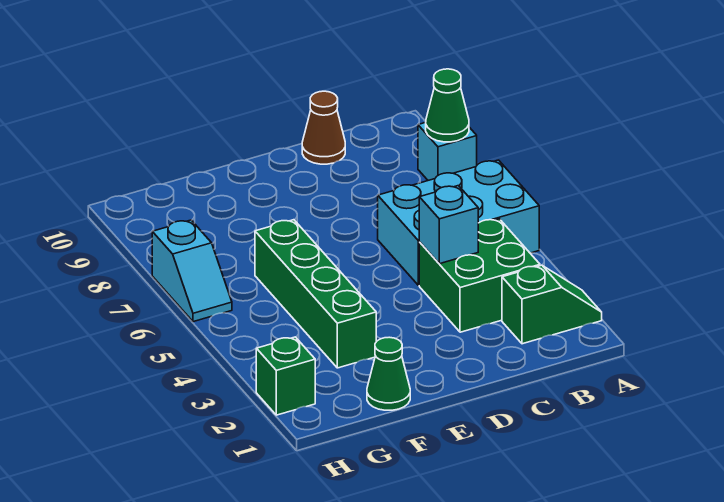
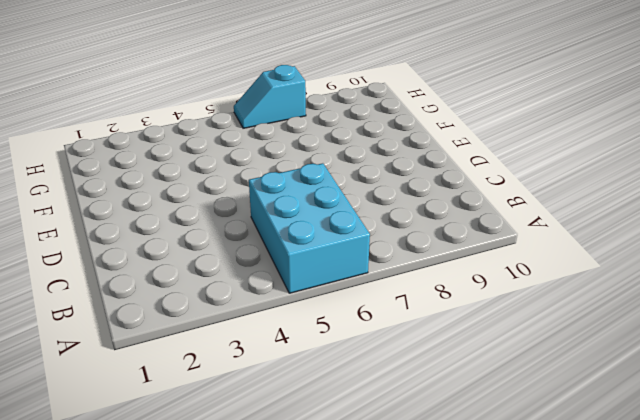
none -> green slope A2:B2 level 1 top B
none -> cyan brick A8 level 1

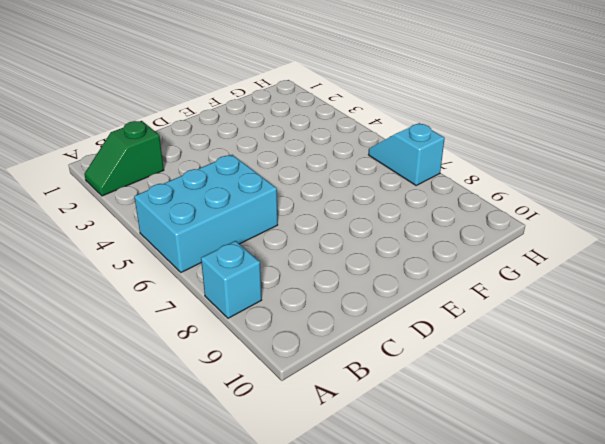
none -> green brick B3:C4 level 1
none -> brown cone C10 level 1

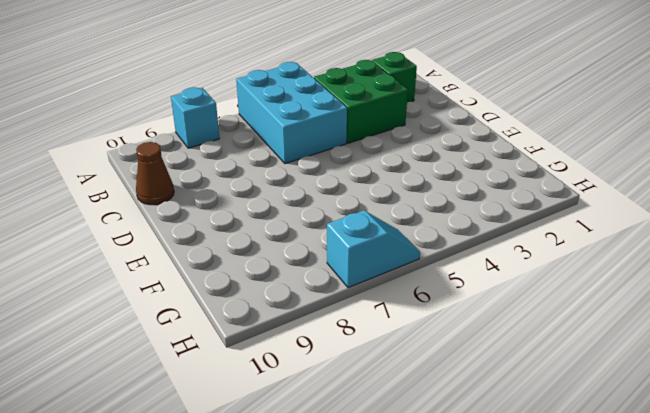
none -> green cone F1 level 1
none -> green brick F3:F6 level 1

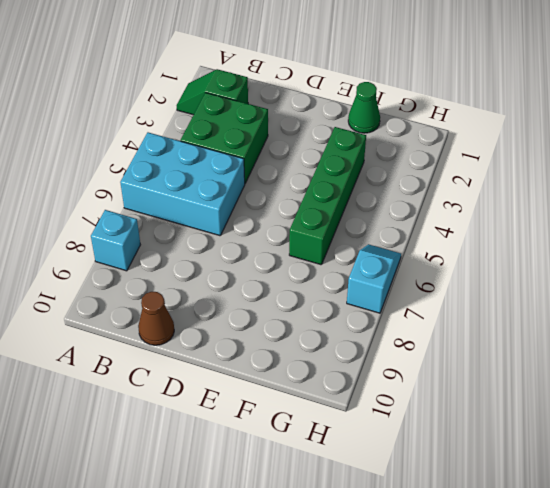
none -> green brick H2 level 1
none -> green cone A8 level 2

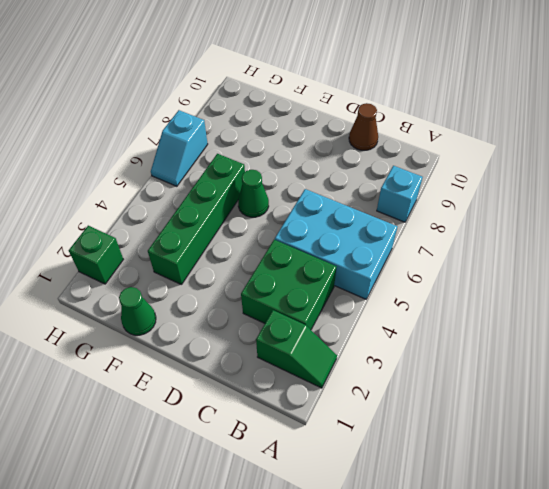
green cone E6 level 1 -> green cone A8 level 2
none -> cyan brick C4 level 2

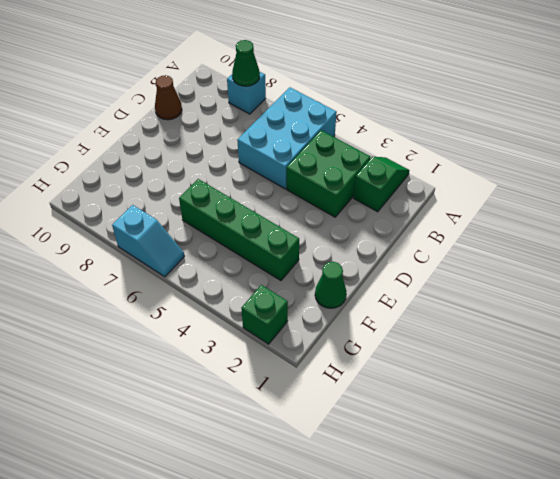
none -> cyan brick C4 level 2

